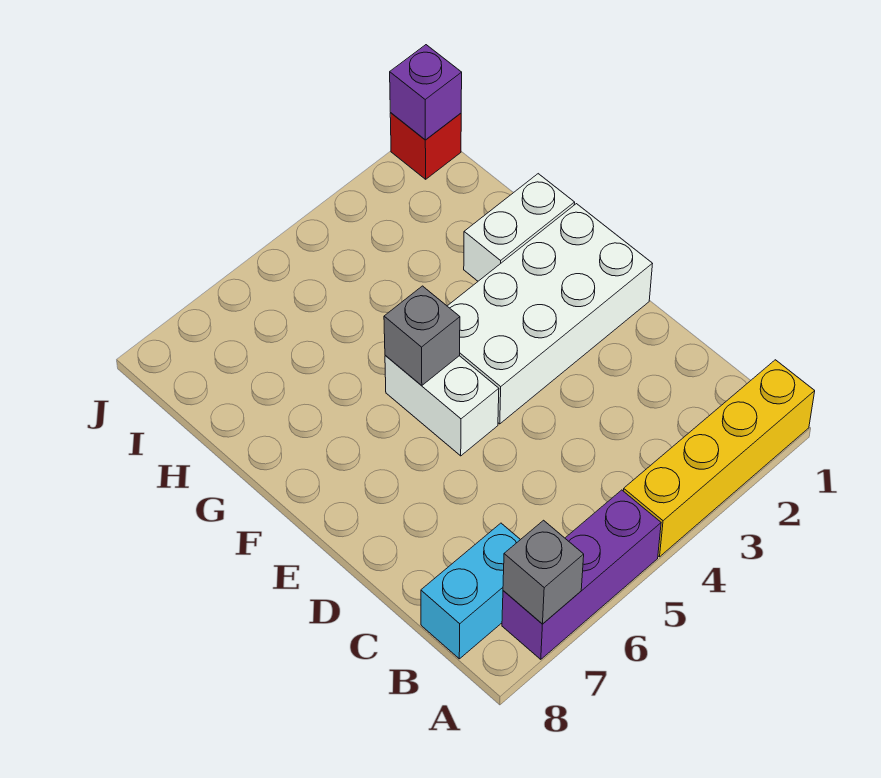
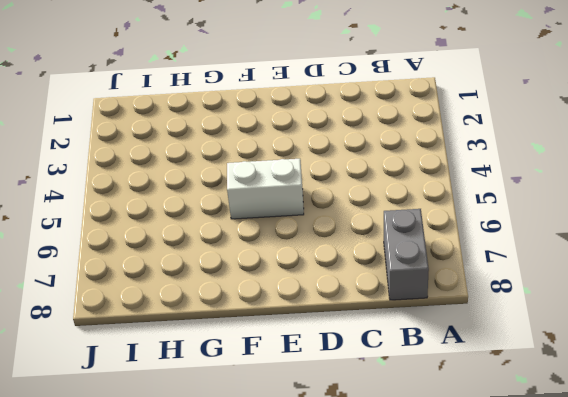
grey brick B7:B8 level 1 -> cyan brick B7:B8 level 1
none -> yellow brick A1:A4 level 1
none -> purple brick A5:A7 level 1

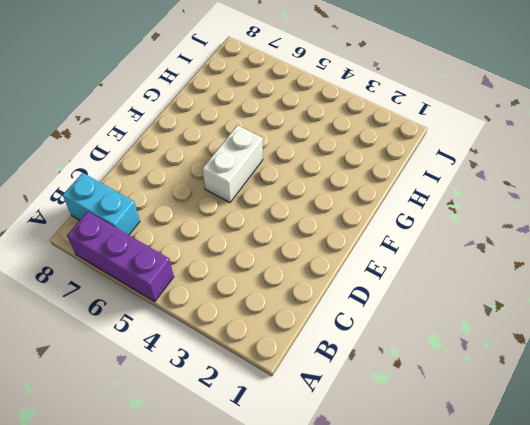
none -> yellow brick A1:A4 level 1
none -> white brick E1:F4 level 1

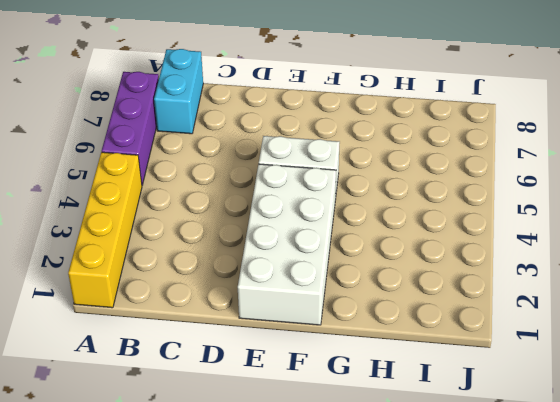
none -> white brick G1:G2 level 1
none -> red brick J1 level 1

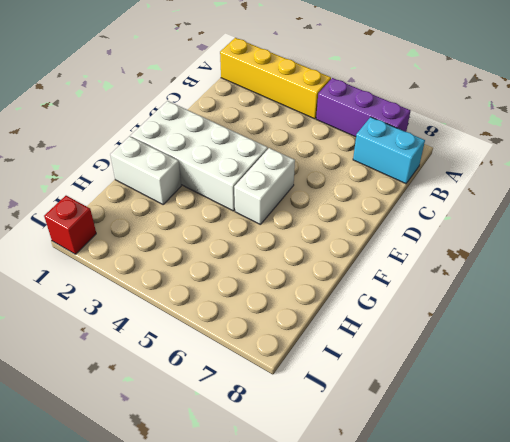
none -> grey brick A7 level 2
none -> grey brick F5 level 2

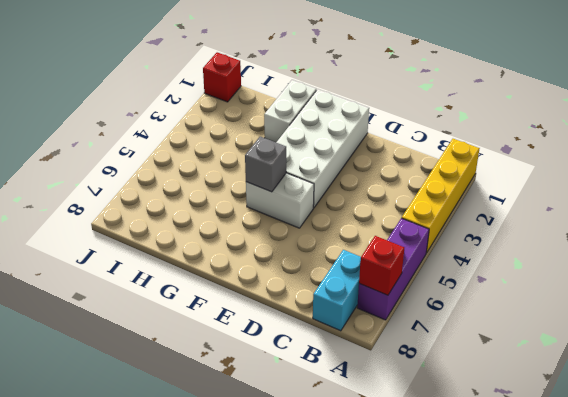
red brick A7 level 2 -> grey brick A7 level 2
none -> purple brick J1 level 2

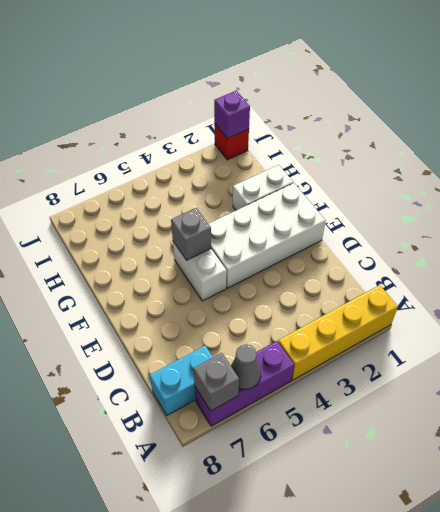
grey cone A6 level 2 -> none

